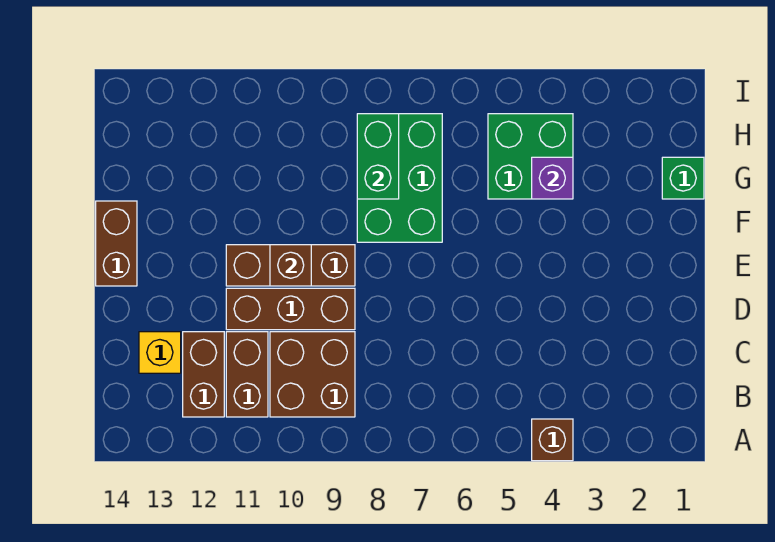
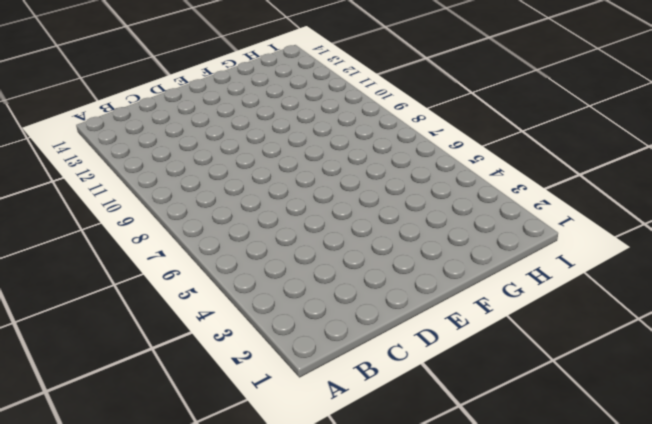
none -> brown brick A4 level 1
none -> brown brick B9:C10 level 1
none -> brown brick B11:C11 level 1

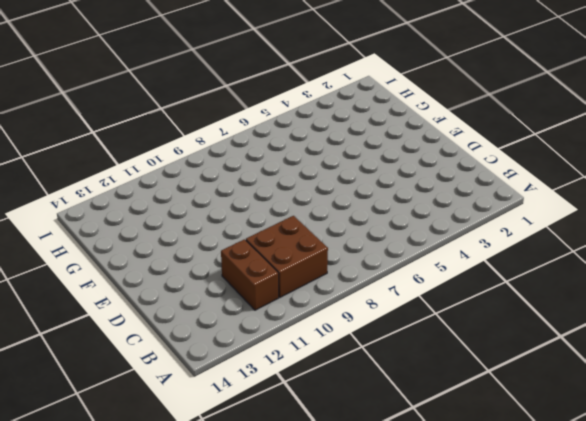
none -> brown brick A4 level 1
none -> brown brick B12:C12 level 1
none -> yellow brick C13 level 1

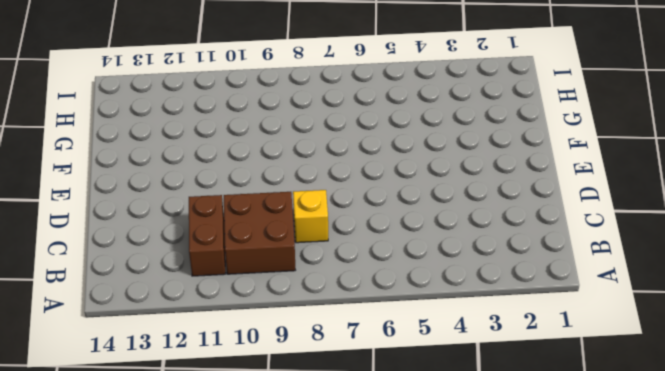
yellow brick C8 level 1 -> yellow brick C13 level 1
none -> brown brick A4 level 1
none -> brown brick B12:C12 level 1
none -> brown brick D9:D11 level 1

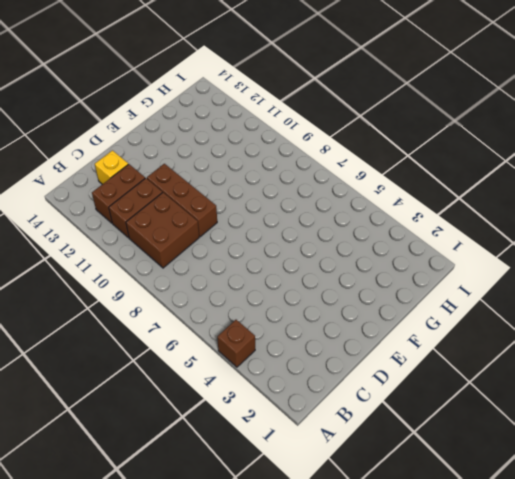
none -> brown brick E9:E11 level 1
none -> brown brick E14:F14 level 1
none -> green brick F7:H8 level 1

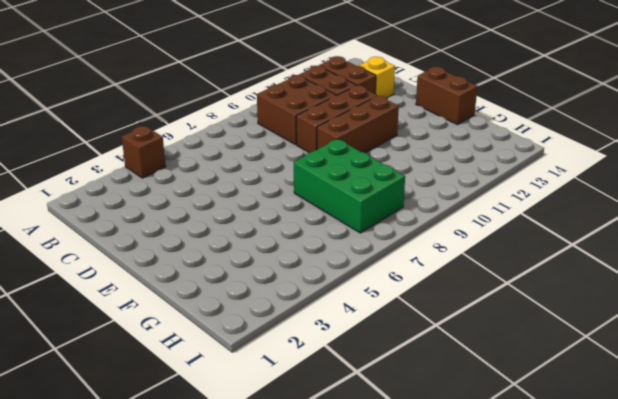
none -> green brick G1 level 1
none -> green brick G4:H5 level 1
none -> brown brick E10 level 2

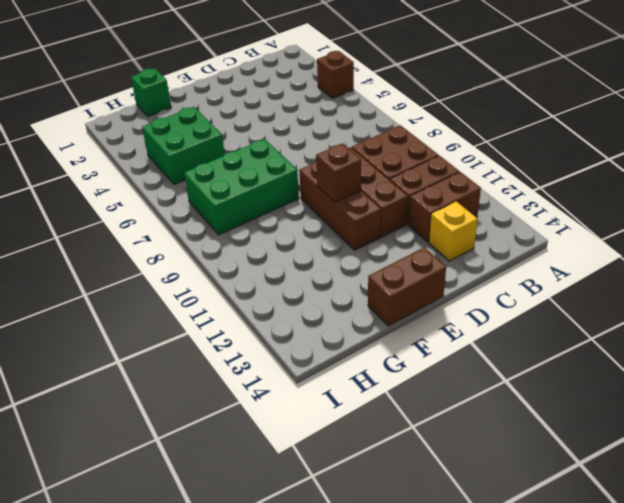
none -> purple brick G4 level 2
none -> green brick G8:H8 level 2

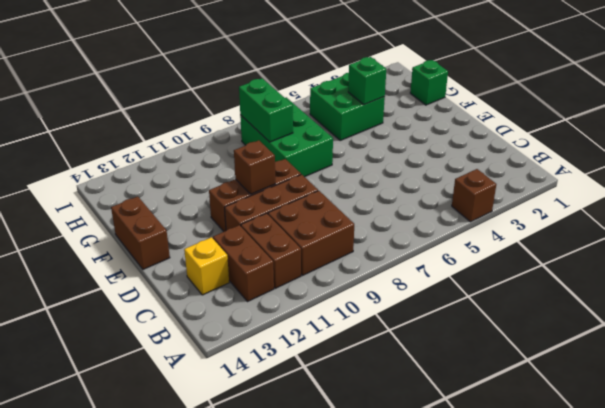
green brick G4 level 2 -> purple brick G4 level 2

